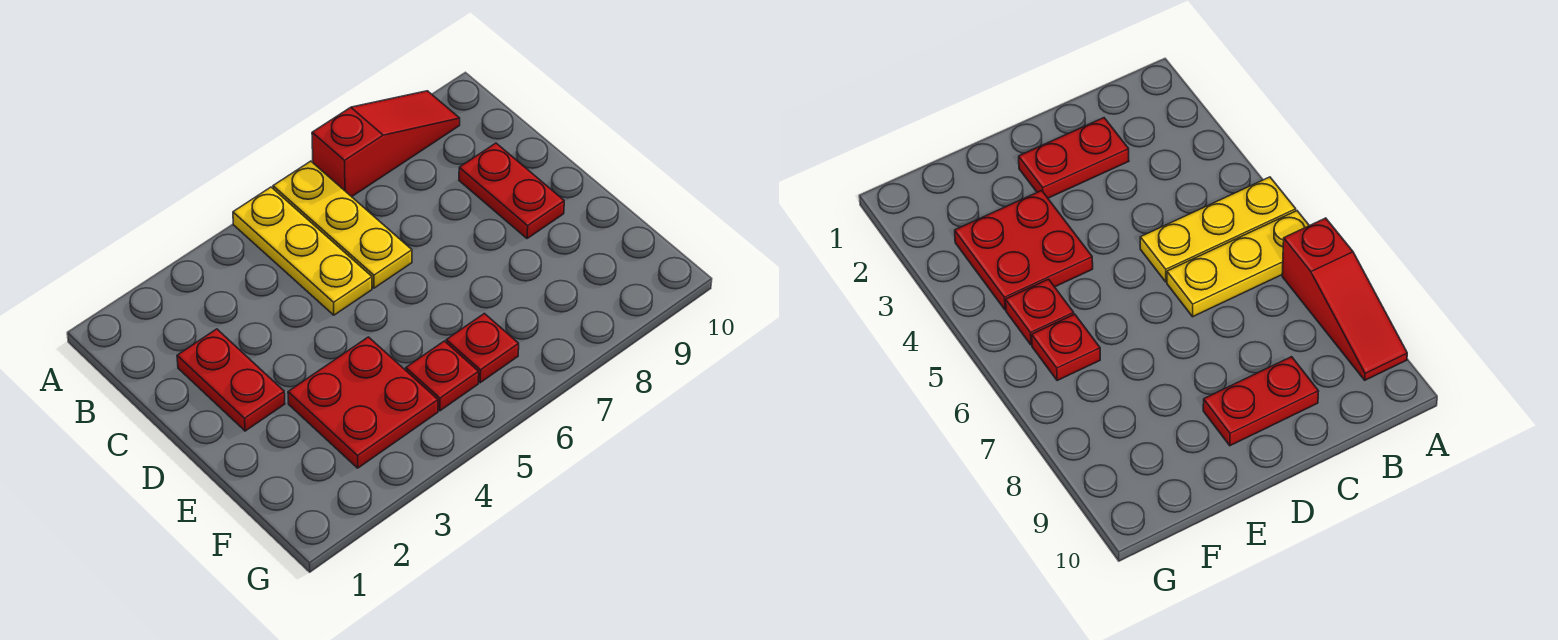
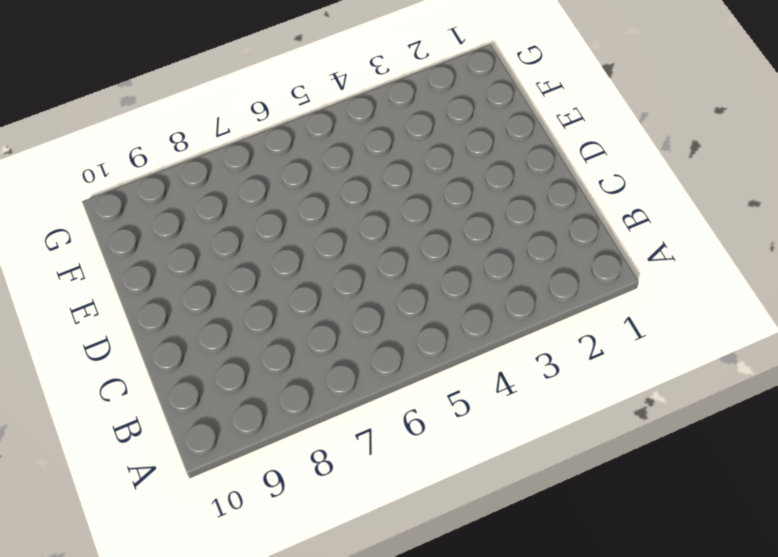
none -> yellow plate A5:C5 level 1
none -> yellow plate A6:C6 level 1

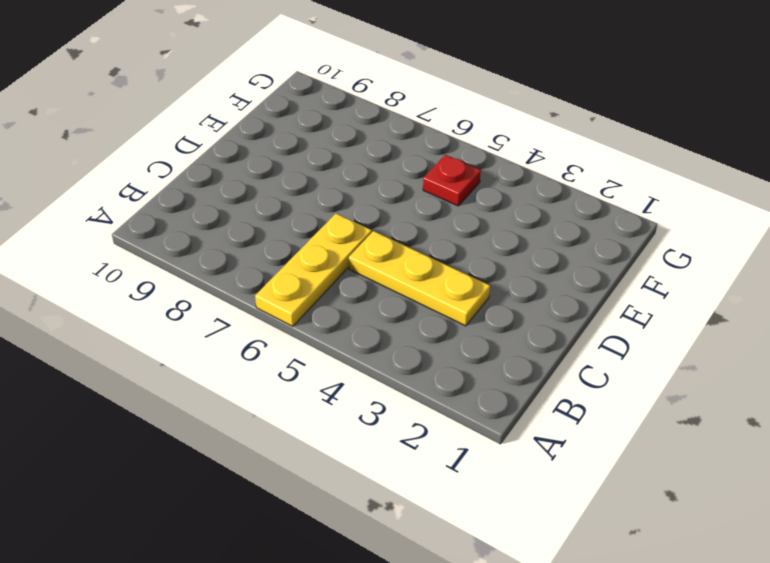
yellow plate C3:C5 level 1 -> yellow plate A5:C5 level 1
none -> red slope A7:A9 level 1 top 7
none -> red plate C2:D2 level 1

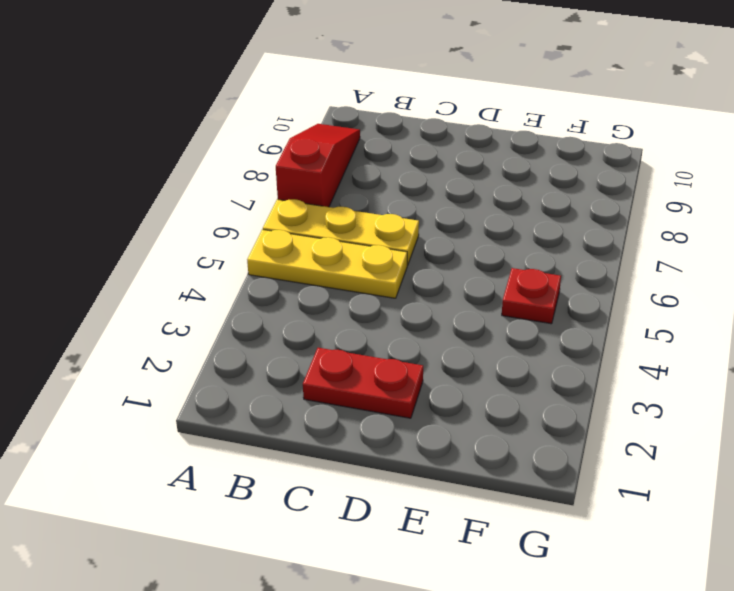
none -> red plate C9:D9 level 1
none -> red plate E3:F4 level 1

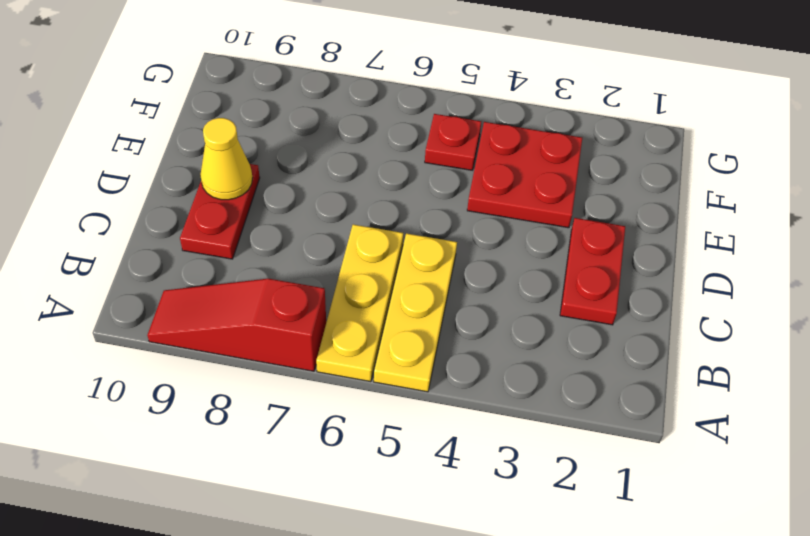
yellow cone D9 level 2 -> none
none -> red plate F6 level 1

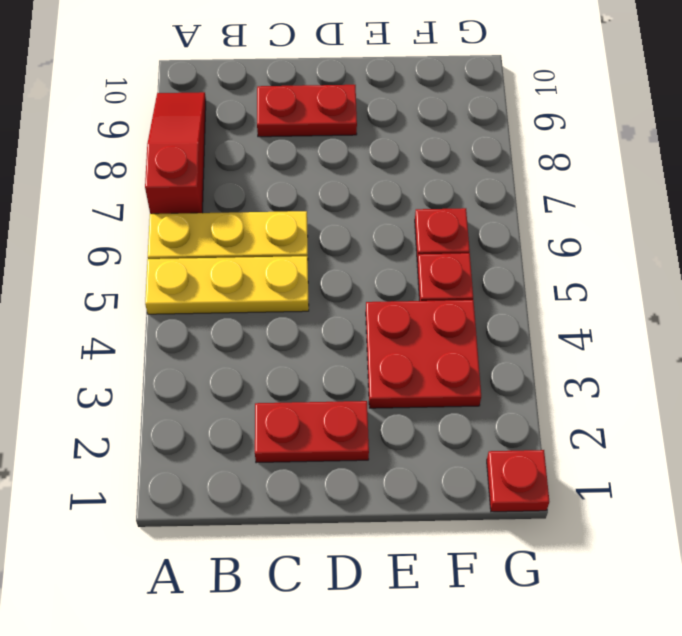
red plate G1 level 1 -> none

